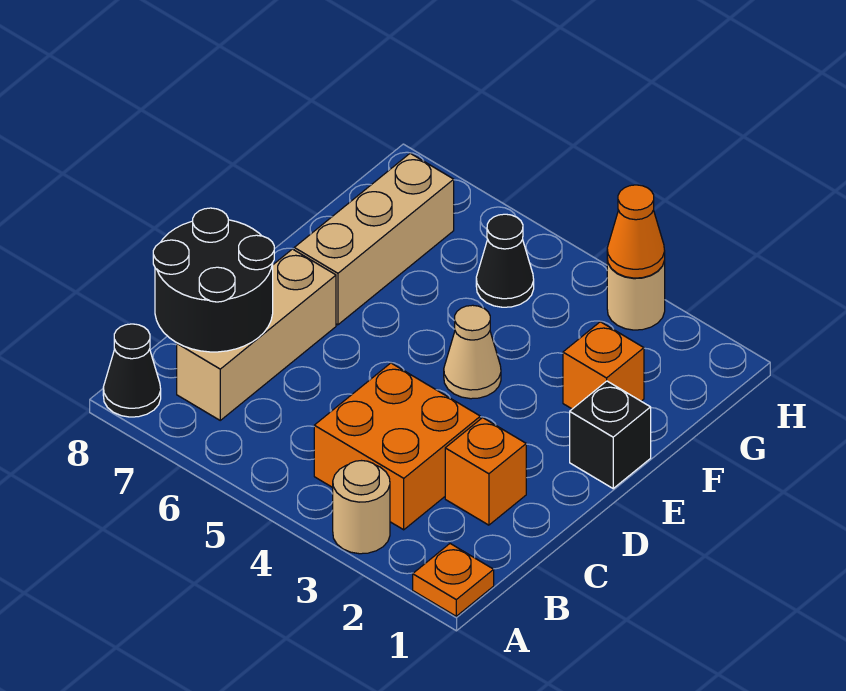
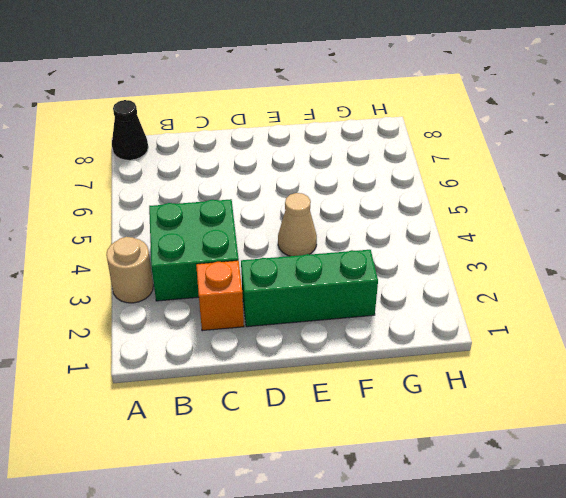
green brick B3:C4 level 1 -> orange brick B3:C4 level 1
green brick D2:F2 level 1 -> orange brick F2 level 1
none -> orange plate A1 level 1
none -> tan brick B7:D7 level 1
none -> black brick E1 level 1

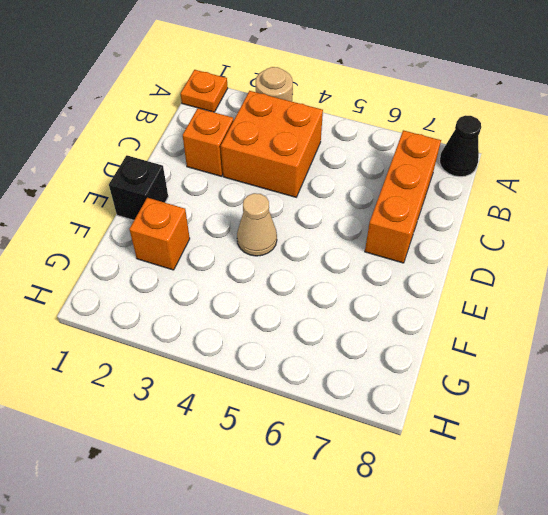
orange brick B7:D7 level 1 -> tan brick B7:D7 level 1
none -> tan brick E7:G7 level 1
none -> black cone G5 level 1
none -> tan round brick H3 level 1

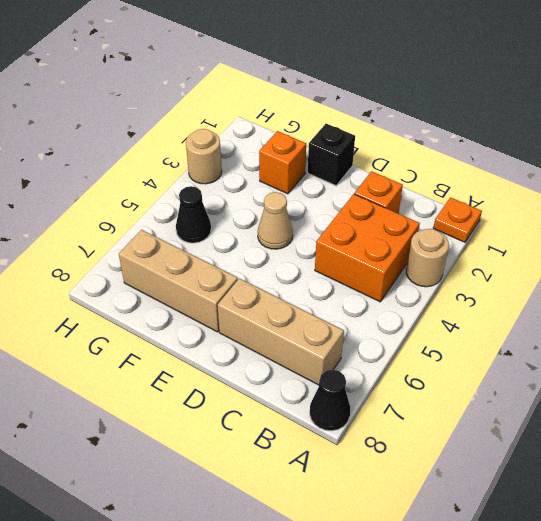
none -> black round brick B7:C8 level 2
none -> orange cone H3 level 2

